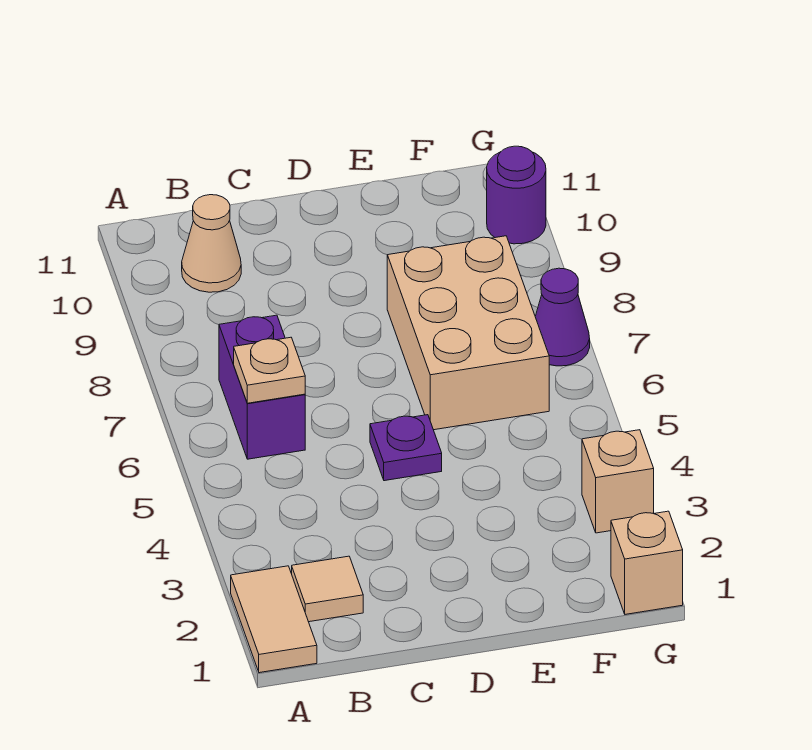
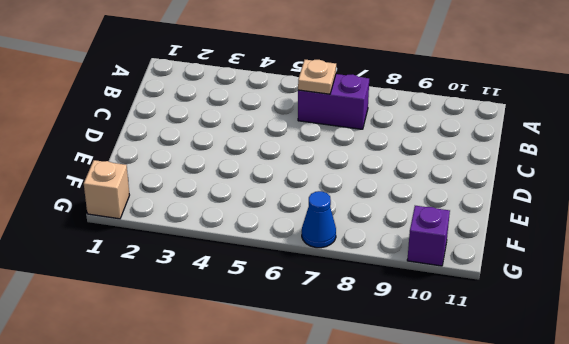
blue cone G7 level 1 -> purple cone G7 level 1
purple brick G10 level 1 -> purple round brick G10 level 1
none -> tan tile A1:A2 level 1
none -> tan tile B2 level 1

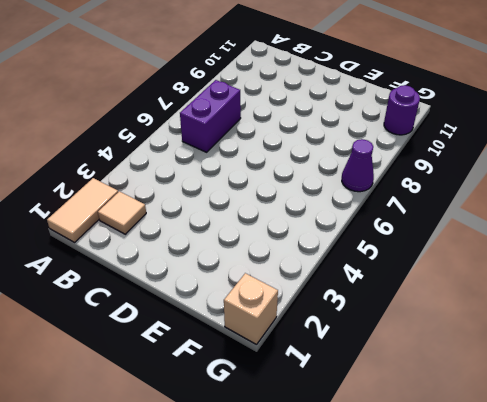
none -> tan cone B10 level 1
none -> purple plate D5 level 1

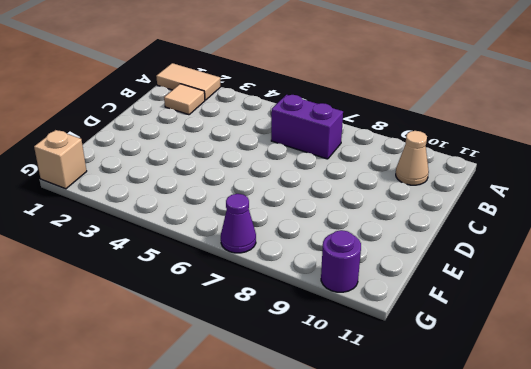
none -> purple plate D5 level 1
none -> tan brick E6:F8 level 1

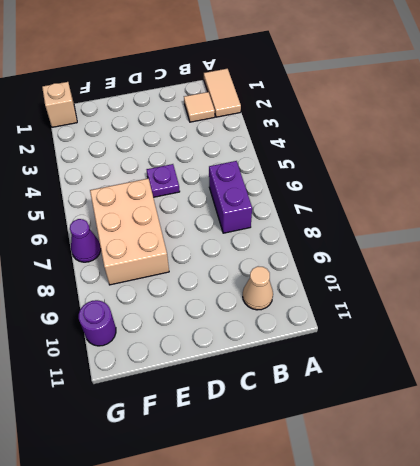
none -> tan brick G3 level 1
none -> tan plate B6 level 2

